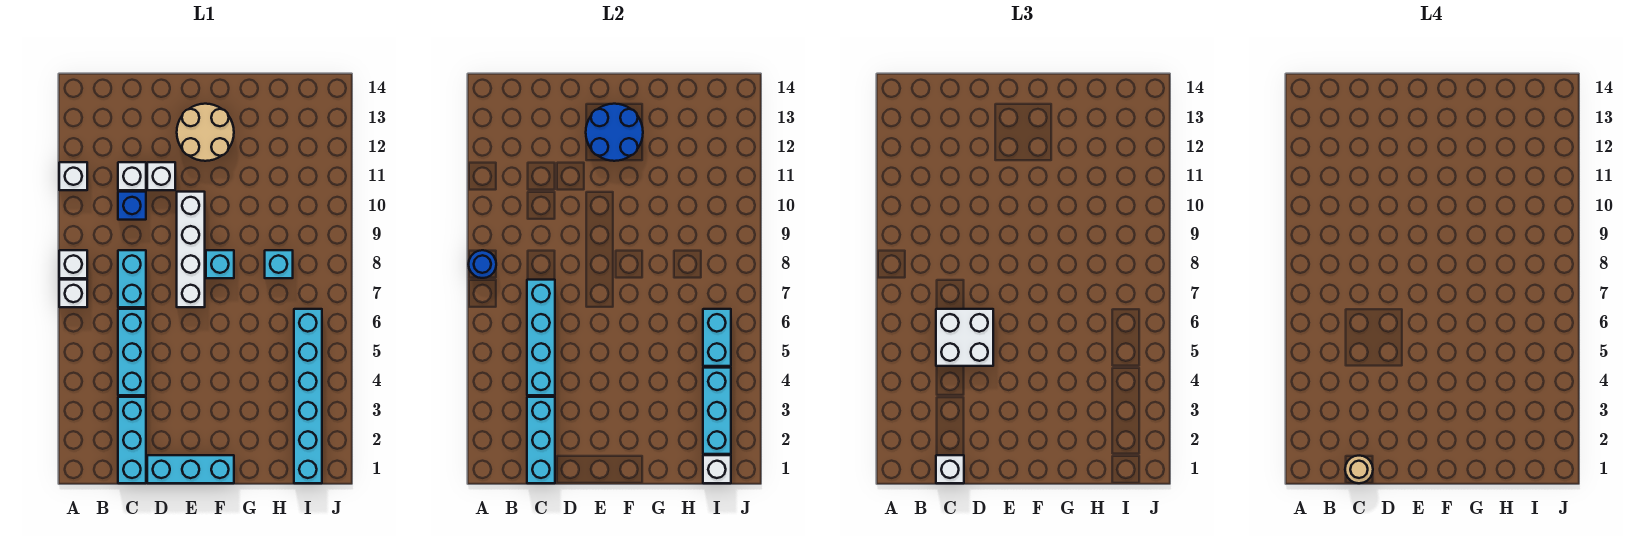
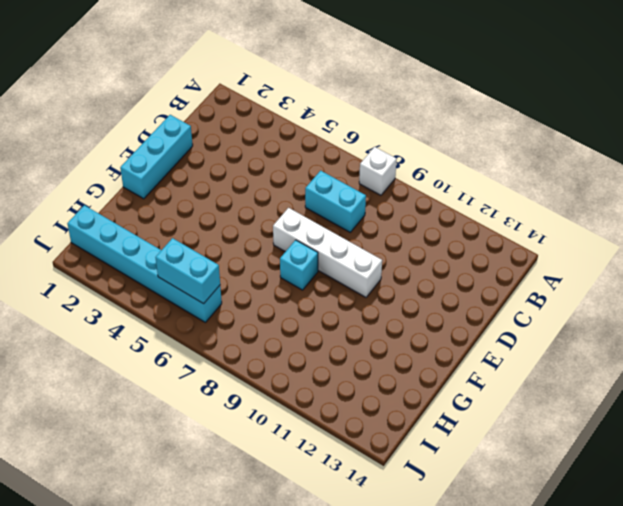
none -> white brick A7 level 1
none -> white brick A11 level 1
none -> cyan brick C1:C3 level 1

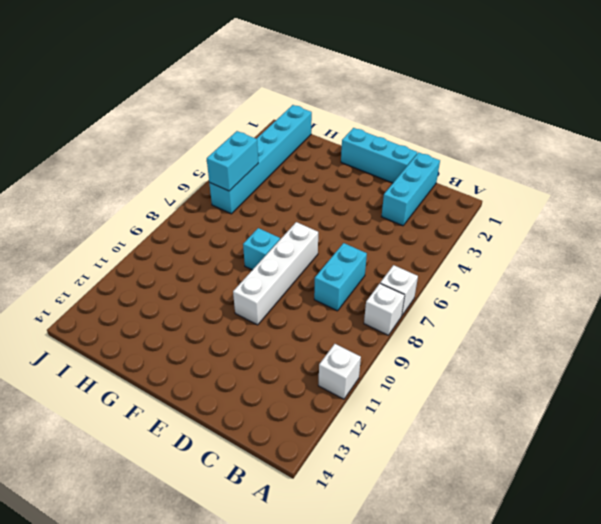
none -> cyan brick C4:C6 level 1
none -> blue brick C10 level 1
none -> white brick C11 level 1

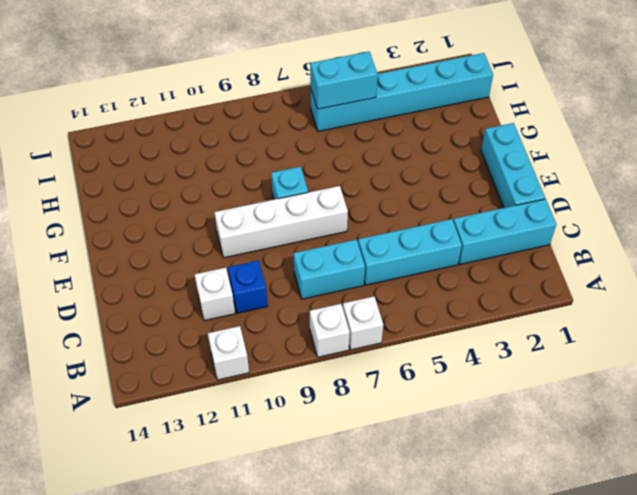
none -> white brick D11 level 1
none -> tan round brick E12:F13 level 1
none -> cyan brick H8 level 1

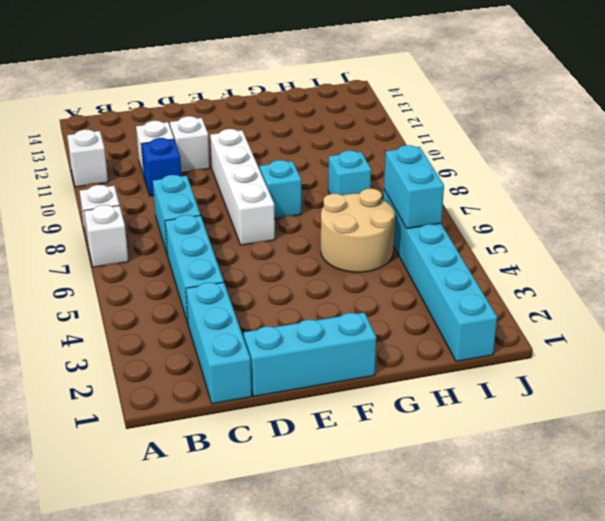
tan round brick G5:H6 level 1 -> tan round brick E12:F13 level 1
none -> blue round brick A8 level 2
none -> cyan brick C1:C3 level 2
none -> cyan brick C4:C7 level 2

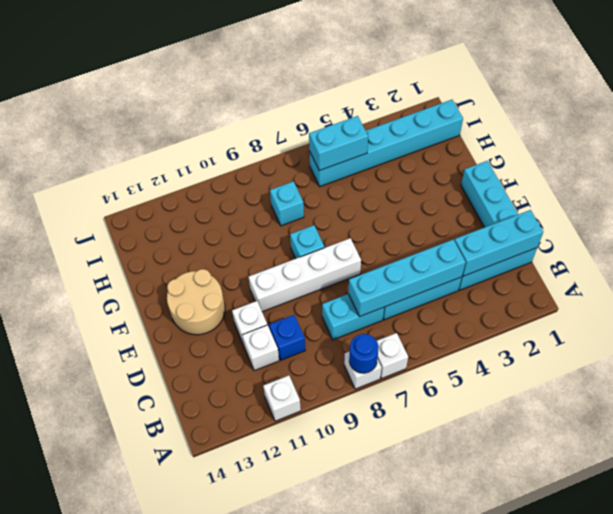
none -> blue round brick E12:F13 level 2
none -> white brick I1 level 2
none -> cyan brick I2:I4 level 2

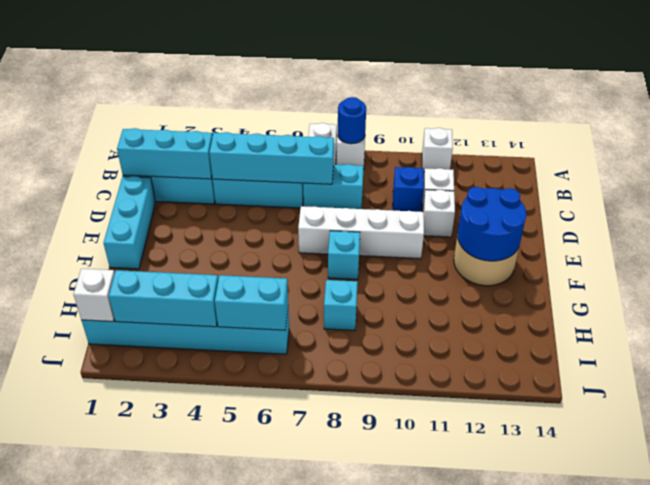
none -> white brick C1 level 3
none -> white brick C5:D6 level 3
none -> tan round brick C1 level 4

